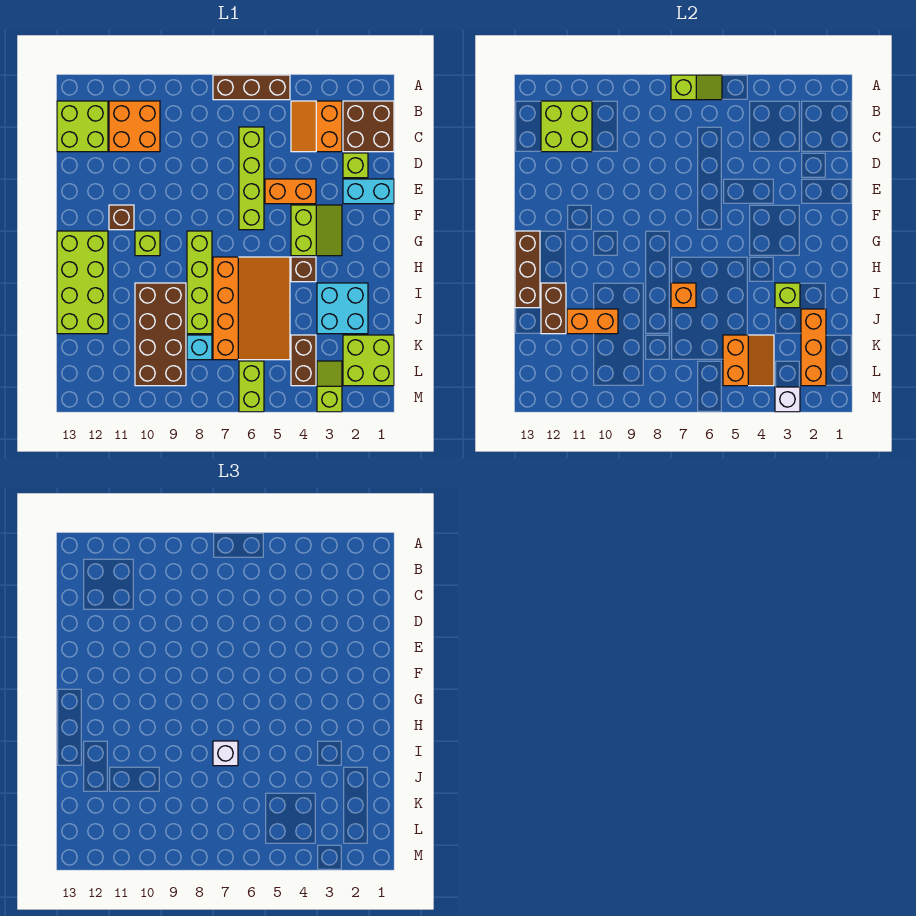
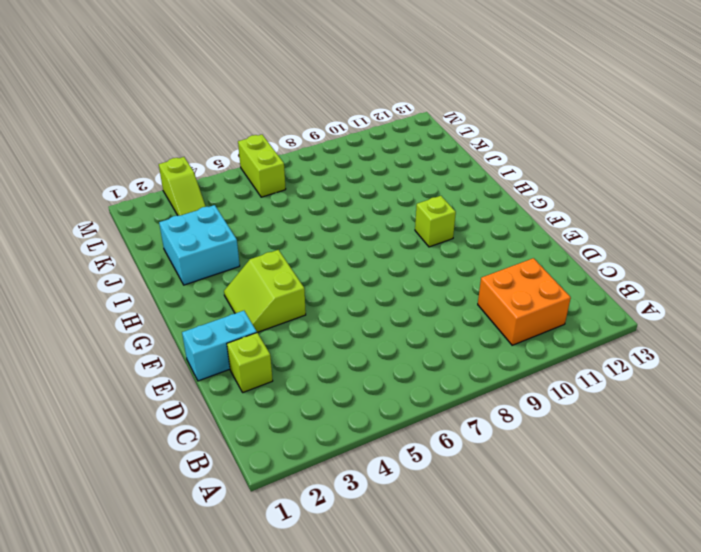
none -> brown brick A5:A7 level 1
none -> brown brick B1:C2 level 1
none -> orange slope B3:C4 level 1 top 3
none -> lime brick B12:C13 level 1

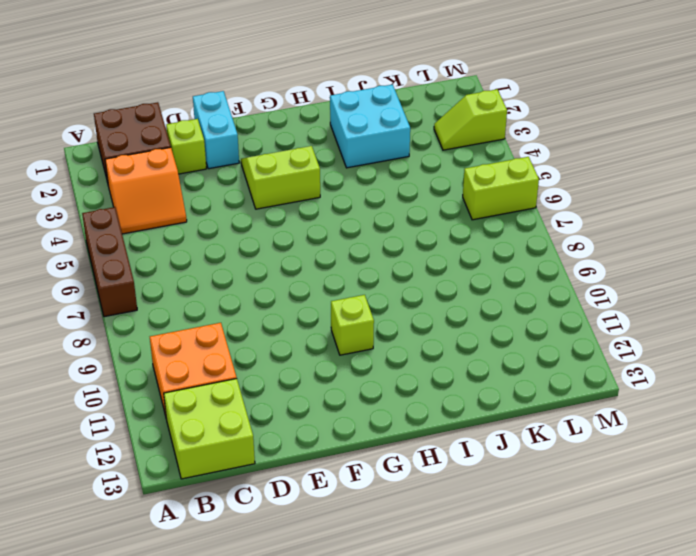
none -> lime brick C6:F6 level 1
none -> orange brick E4:E5 level 1
none -> brown brick F11 level 1
none -> lime brick G8:J8 level 1

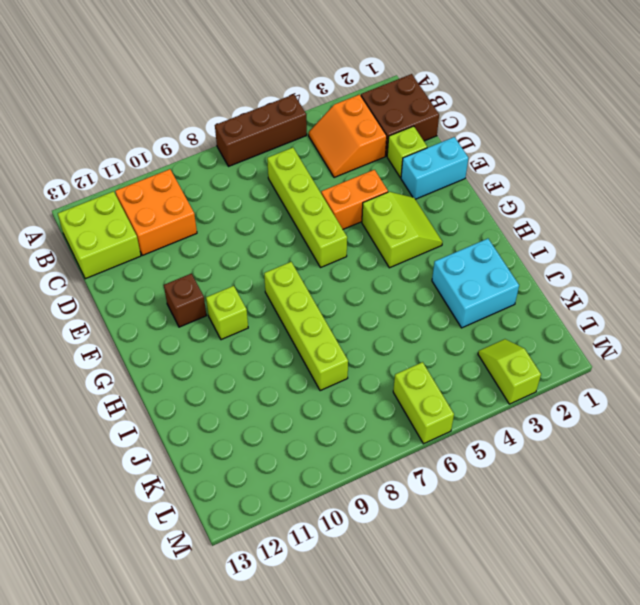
none -> lime brick G12:J13 level 1
none -> brown brick H4 level 1
none -> orange slope H5:K7 level 1 top 7
none -> brown brick I9:L10 level 1

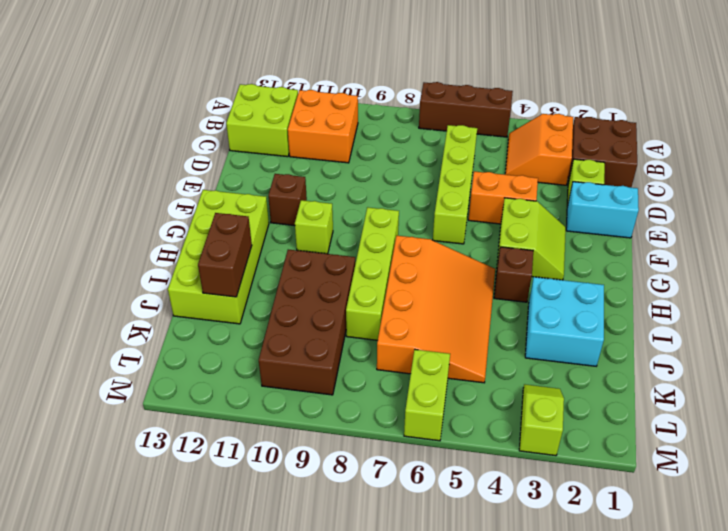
none -> lime brick K1:L2 level 1
none -> brown brick K4:L4 level 1
none -> cyan brick K8 level 1
none -> lime slope A6:A7 level 2 top 7

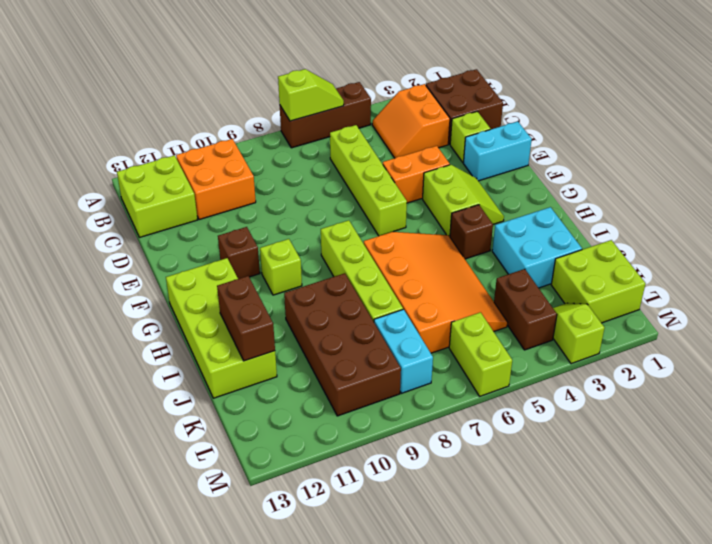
cyan brick K8:L8 level 1 -> cyan brick K8 level 1
none -> lime brick B11:C12 level 2
none -> brown brick G13:I13 level 2
none -> lime brick I3 level 2
none -> orange brick I7 level 2

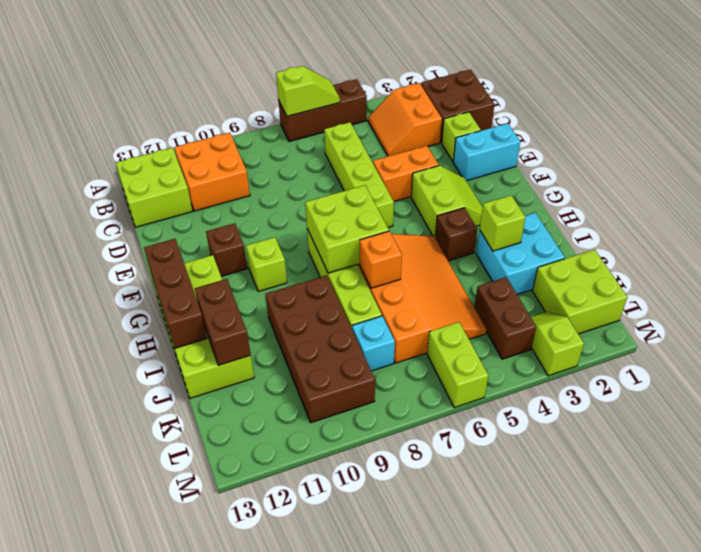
lime brick G7:H8 level 2 -> lime brick B11:C12 level 2
none -> orange brick J2:L2 level 2
none -> orange brick J10:J11 level 2
none -> orange slope K4:L5 level 2 top 5
none -> white brick M3 level 2

